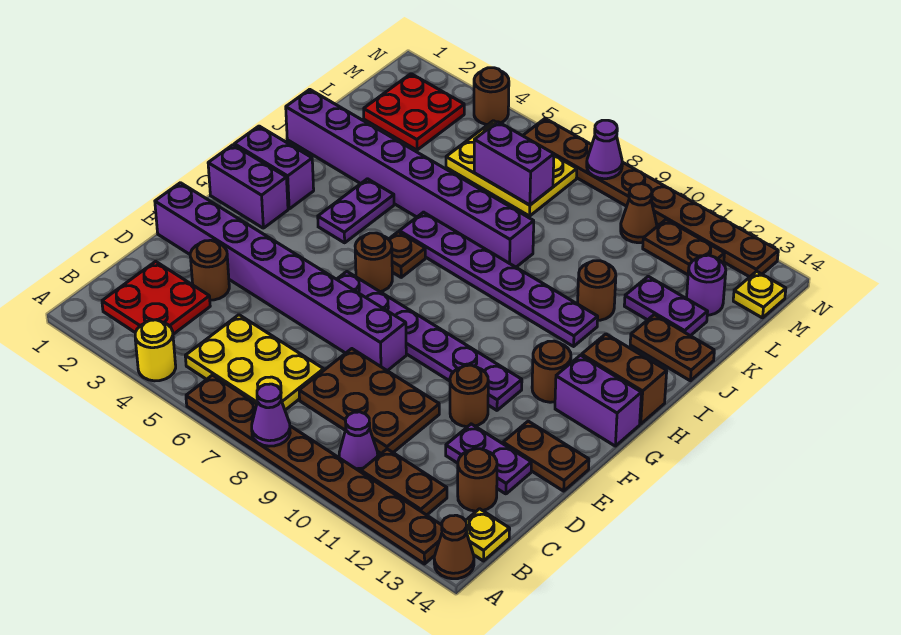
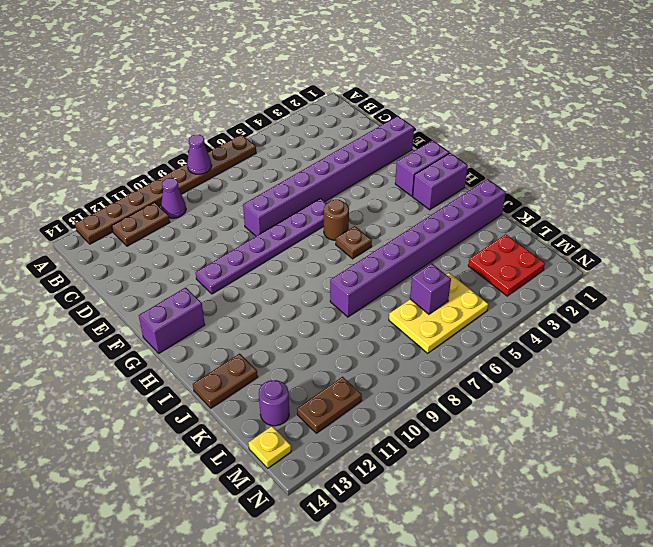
purple brick L6 level 2 -> purple brick L6:L7 level 2
none -> yellow round brick A4 level 1
none -> brown cone A14 level 1
none -> red plate B2:C3 level 1
none -> yellow plate B5:C7 level 1

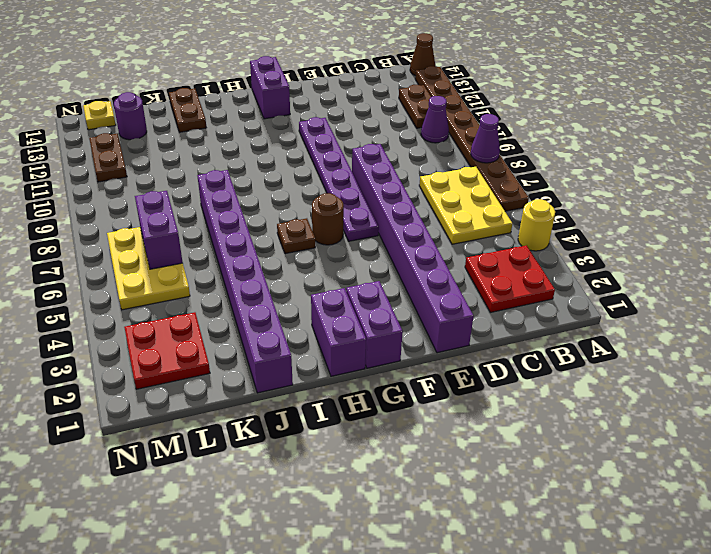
none -> yellow plate B14 level 1
none -> brown plate C8:D10 level 1
none -> brown round brick C13 level 1
none -> brown round brick D3 level 1

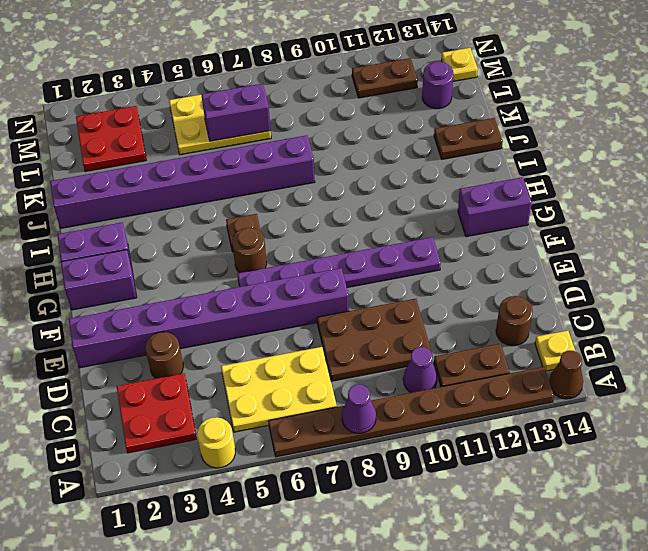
none -> purple plate D12:D13 level 1
none -> brown round brick E11 level 1
none -> brown plate E13:E14 level 1
none -> brown round brick G12 level 1

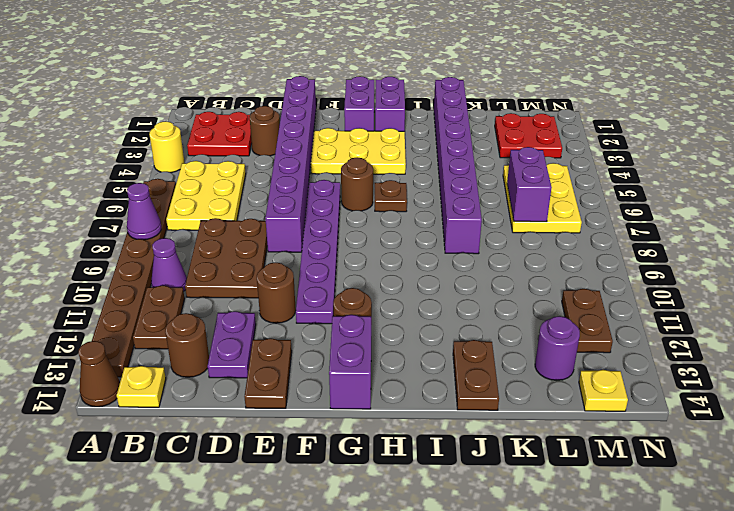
yellow plate F3:H4 level 1 -> purple plate H4:I4 level 1
none -> brown brick H13:H14 level 1
none -> purple plate I6:I11 level 1
none -> brown round brick J11 level 1
none -> purple plate K12:K13 level 1

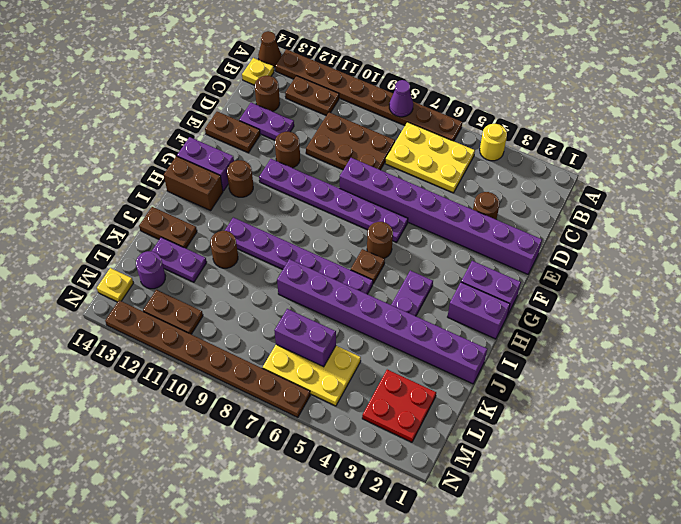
none -> red plate B2:C3 level 1
none -> purple cone B10 level 1
none -> brown cone M10 level 1
none -> brown round brick N4 level 1

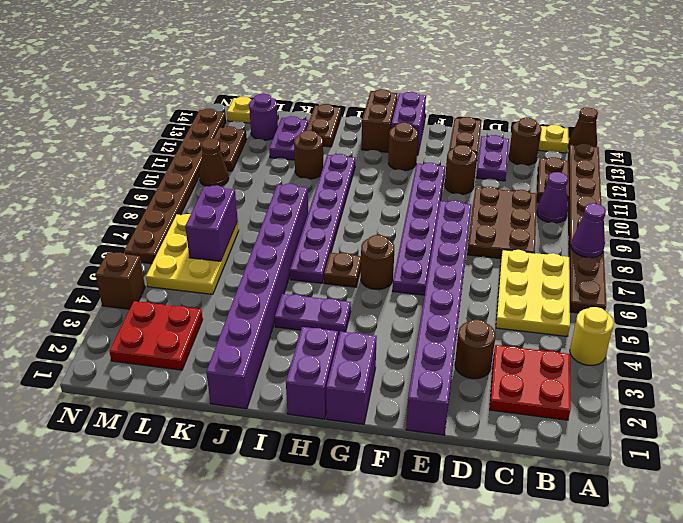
brown brick N4 level 1 -> brown round brick N4 level 1
none -> purple cone N8 level 2

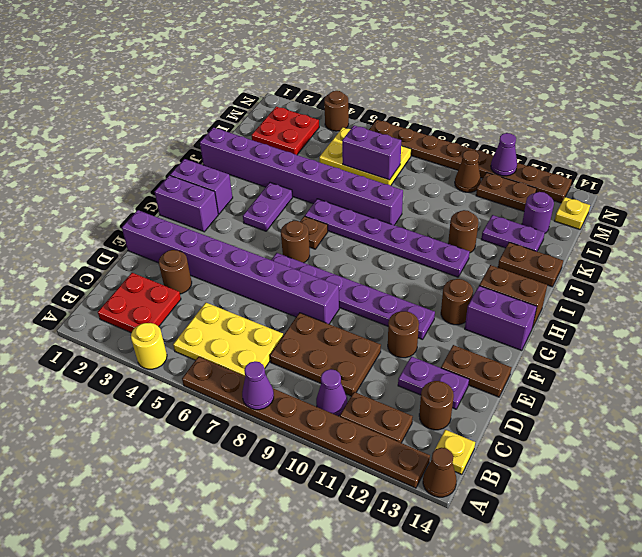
purple cone N11 level 2 -> purple cone N8 level 2

